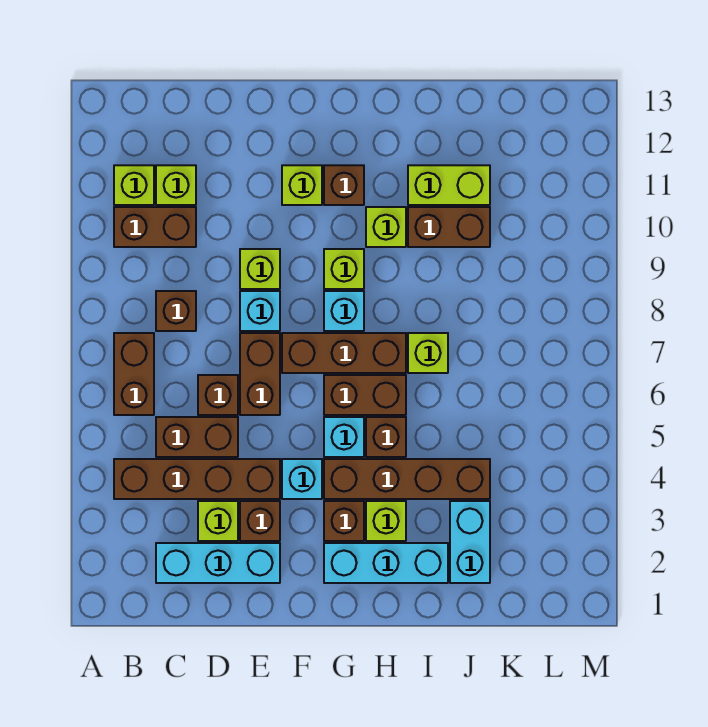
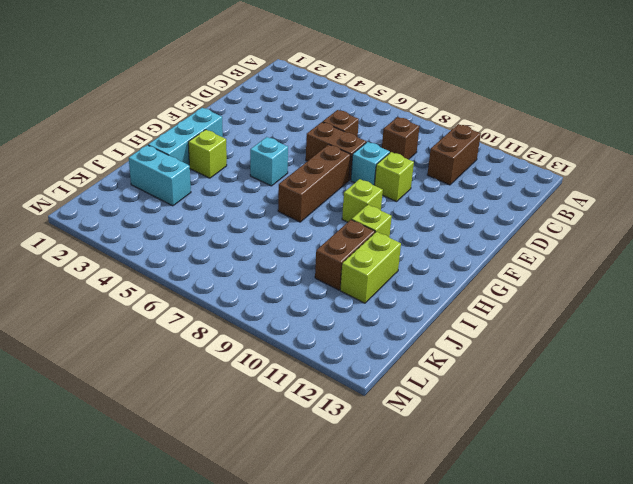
none -> brown brick B4:E4 level 1
none -> brown brick B6:B7 level 1
none -> lime brick B11 level 1
none -> cyan brick C2:E2 level 1

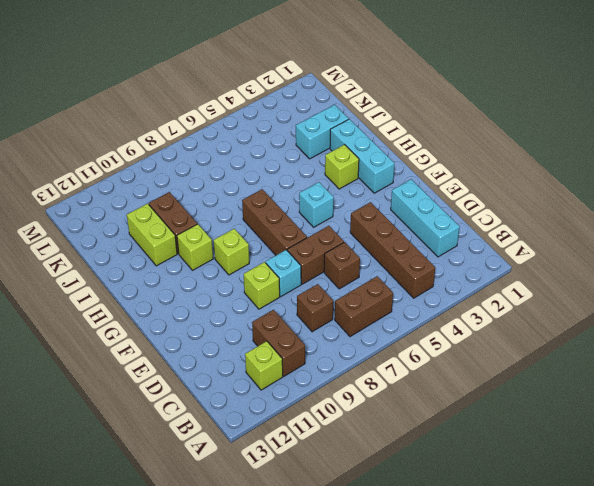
none -> brown brick C5:D5 level 1
none -> lime brick C11 level 1
none -> lime brick D3 level 1
none -> brown brick E3 level 1

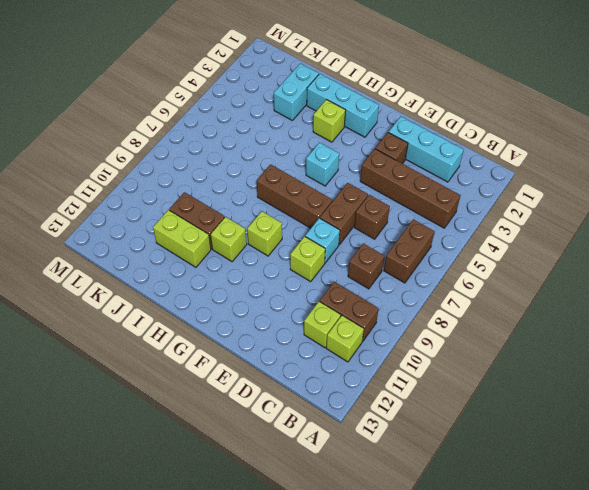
none -> brown brick C5:D5 level 1
none -> lime brick D3 level 1
none -> cyan brick F4 level 1
none -> lime brick F11 level 1

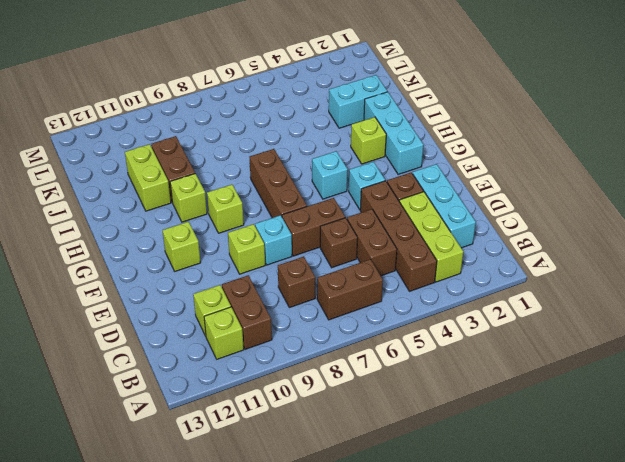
lime brick B3:D3 level 1 -> lime brick D3 level 1
none -> brown brick G3 level 1
none -> brown brick G4:J4 level 1
none -> brown brick G6:H6 level 1
none -> cyan brick G8 level 1

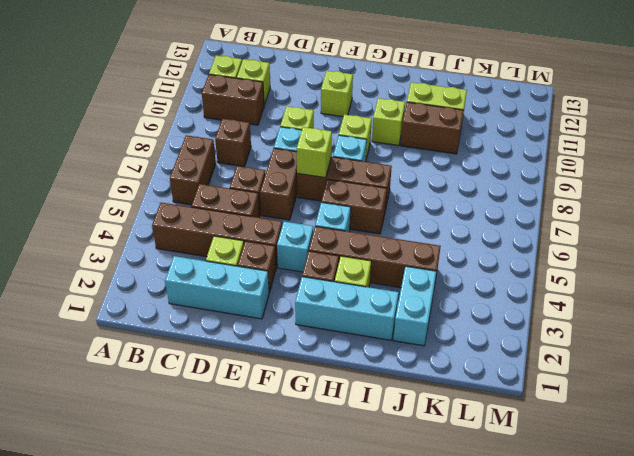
lime brick F7 level 2 -> lime brick I7 level 1
none -> brown brick G11 level 1
none -> brown brick H5 level 1

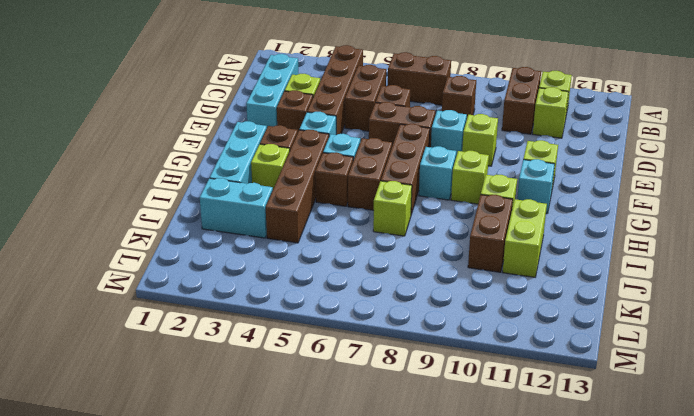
cyan brick G11 level 1 -> brown brick G11 level 1

